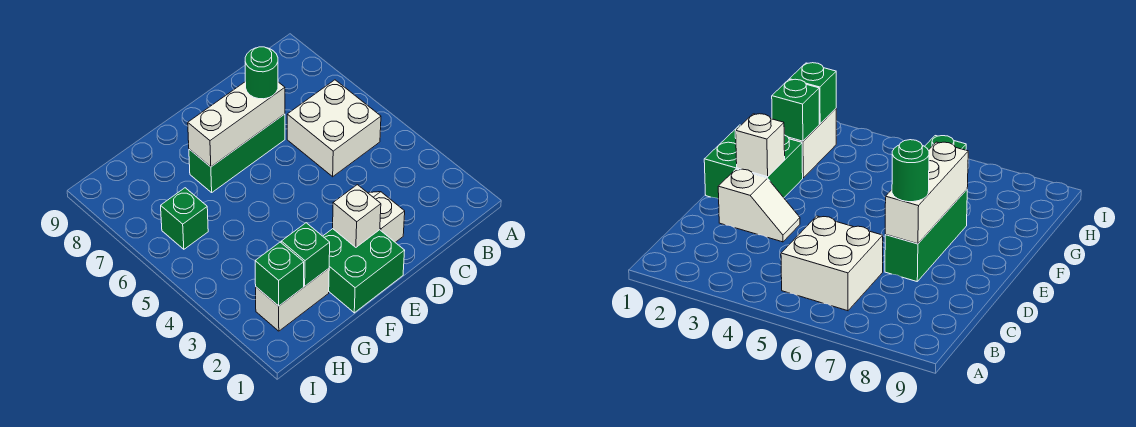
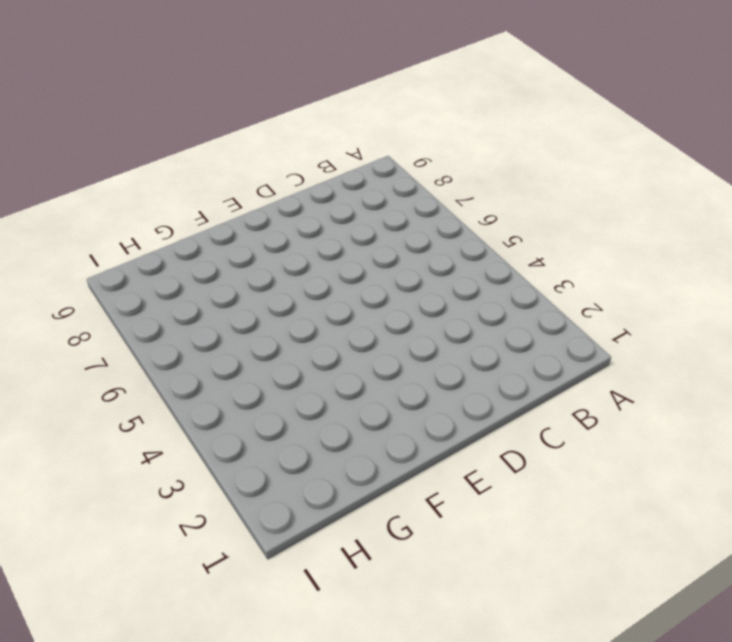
none -> white brick B5:C6 level 1
none -> white slope D2:D3 level 1 top 2

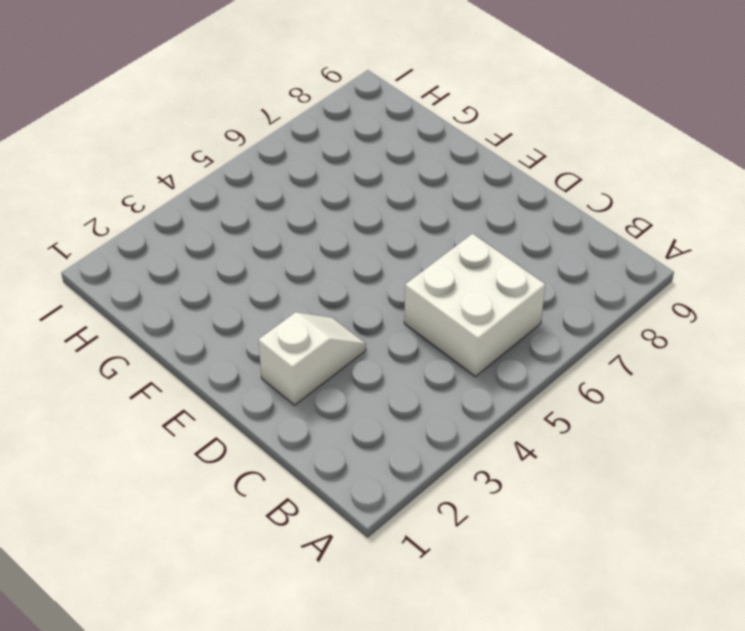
none -> green brick D7:F7 level 1
none -> green brick E1:F2 level 1

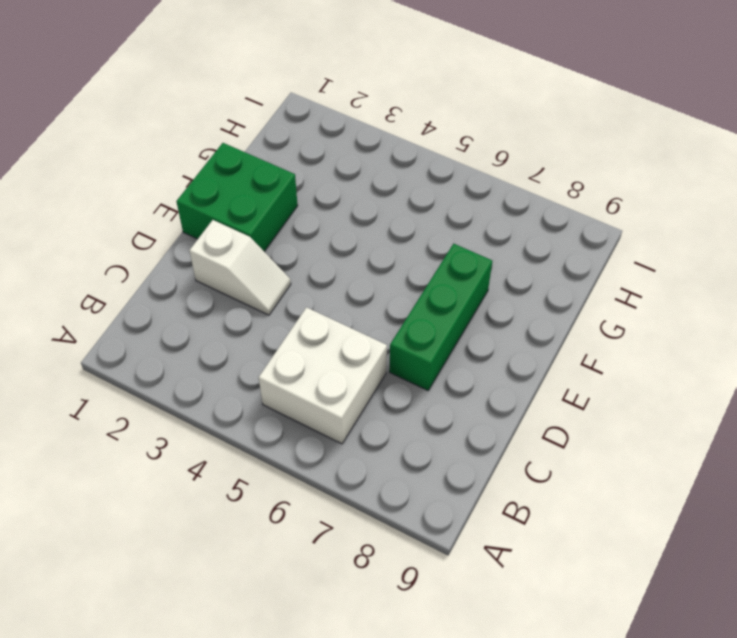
none -> white brick G2:H2 level 1
none -> green brick H6 level 1

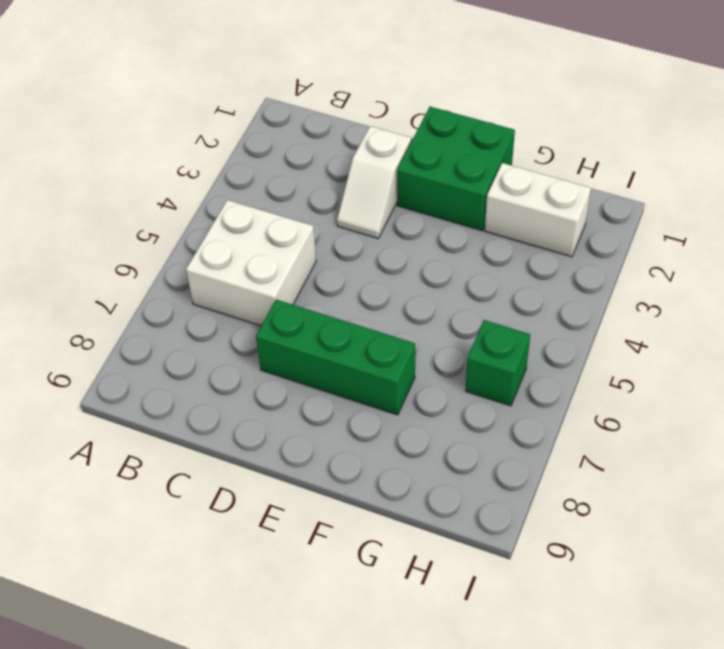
none -> white brick D7:F7 level 2
none -> white brick E2 level 2

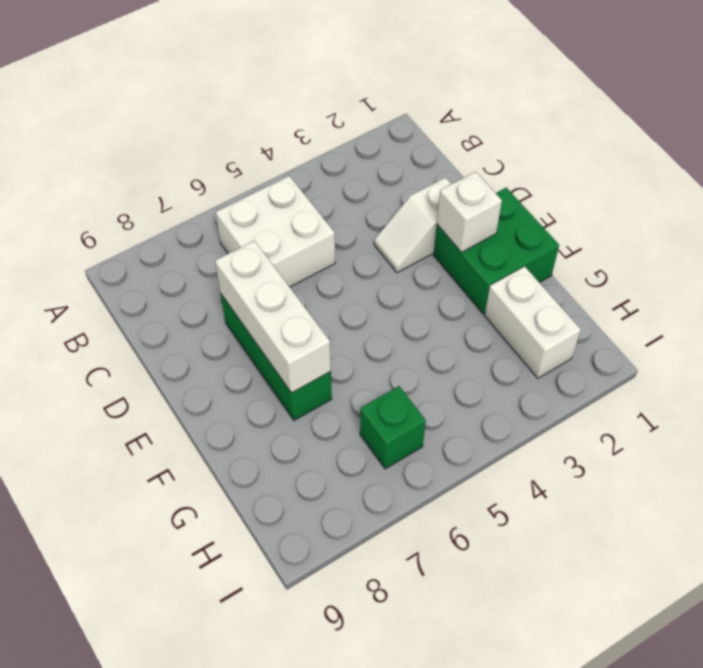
none -> green brick G2 level 2
none -> green brick H2 level 2

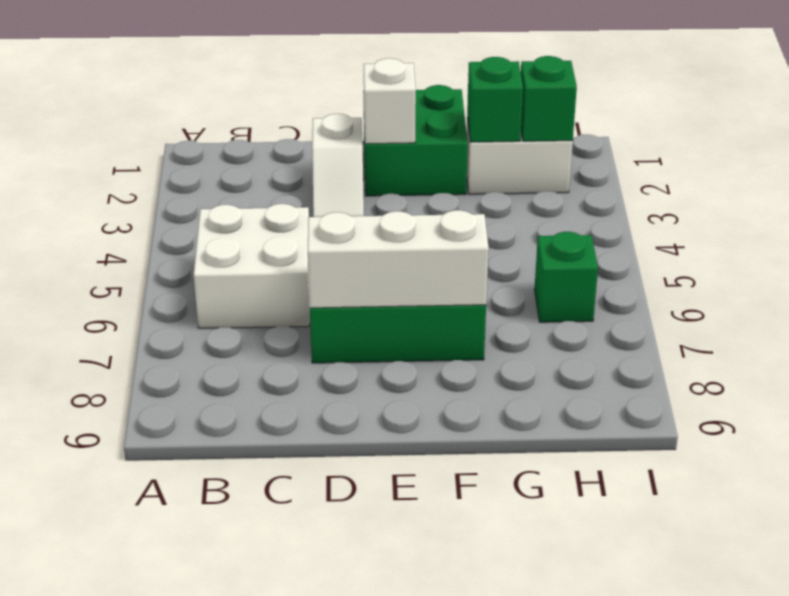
none -> green round brick D7 level 3

